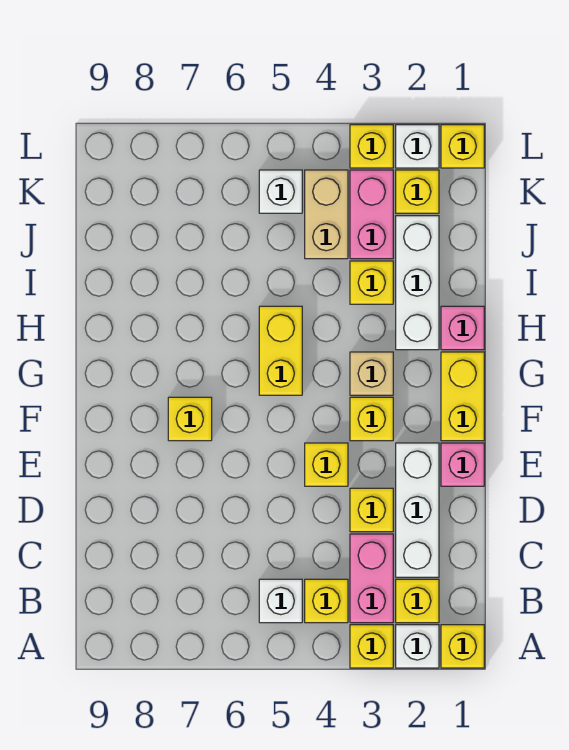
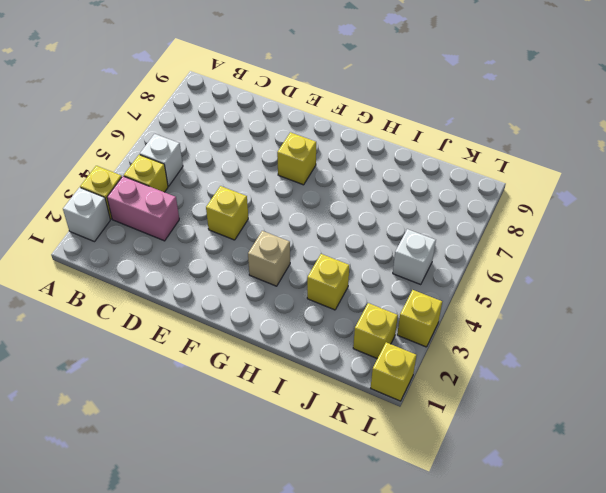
none -> yellow brick A1 level 1
none -> yellow brick B2 level 1
none -> white brick C2:E2 level 1

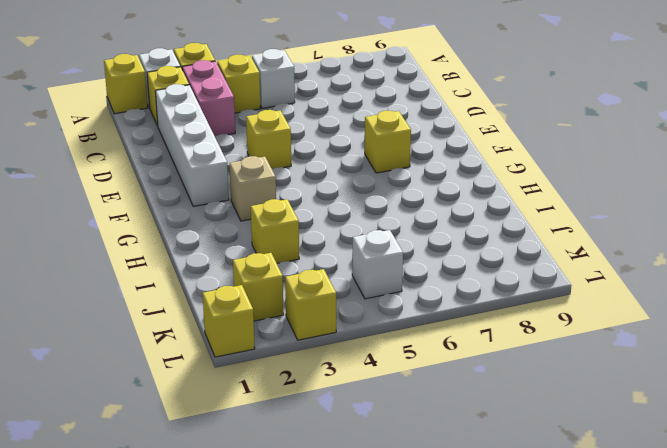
white brick C2:F2 level 1 -> white brick C2:E2 level 1
none -> yellow brick D3 level 1
none -> pink brick E1 level 1
none -> yellow brick F1:G1 level 1

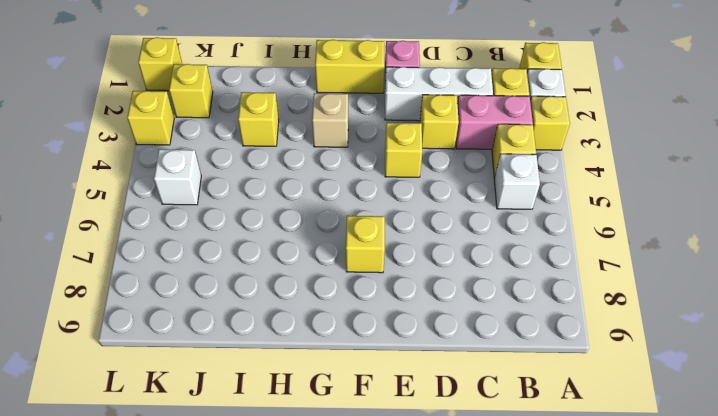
none -> yellow brick F3 level 1
none -> yellow brick G5:H5 level 1
none -> pink brick H1 level 1

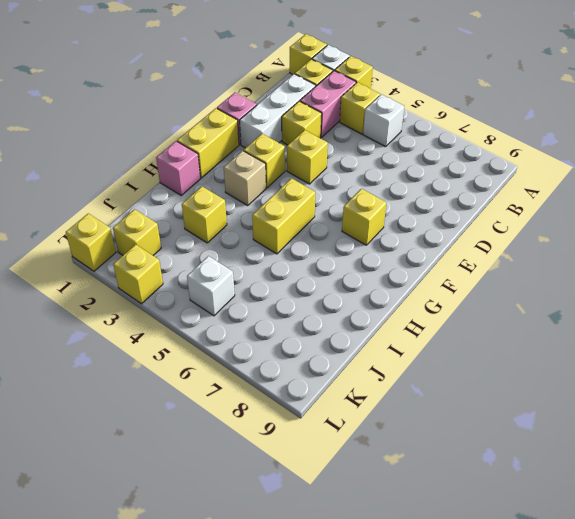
none -> white brick H2:J2 level 1
none -> pink brick J3:K3 level 1
none -> tan brick J4:K4 level 1

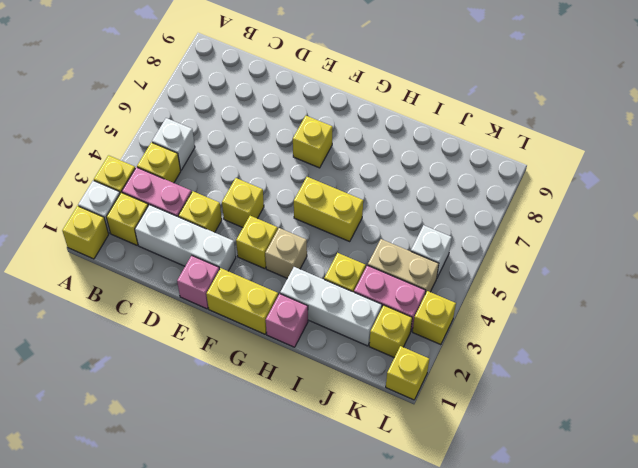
none -> white brick L2 level 1

